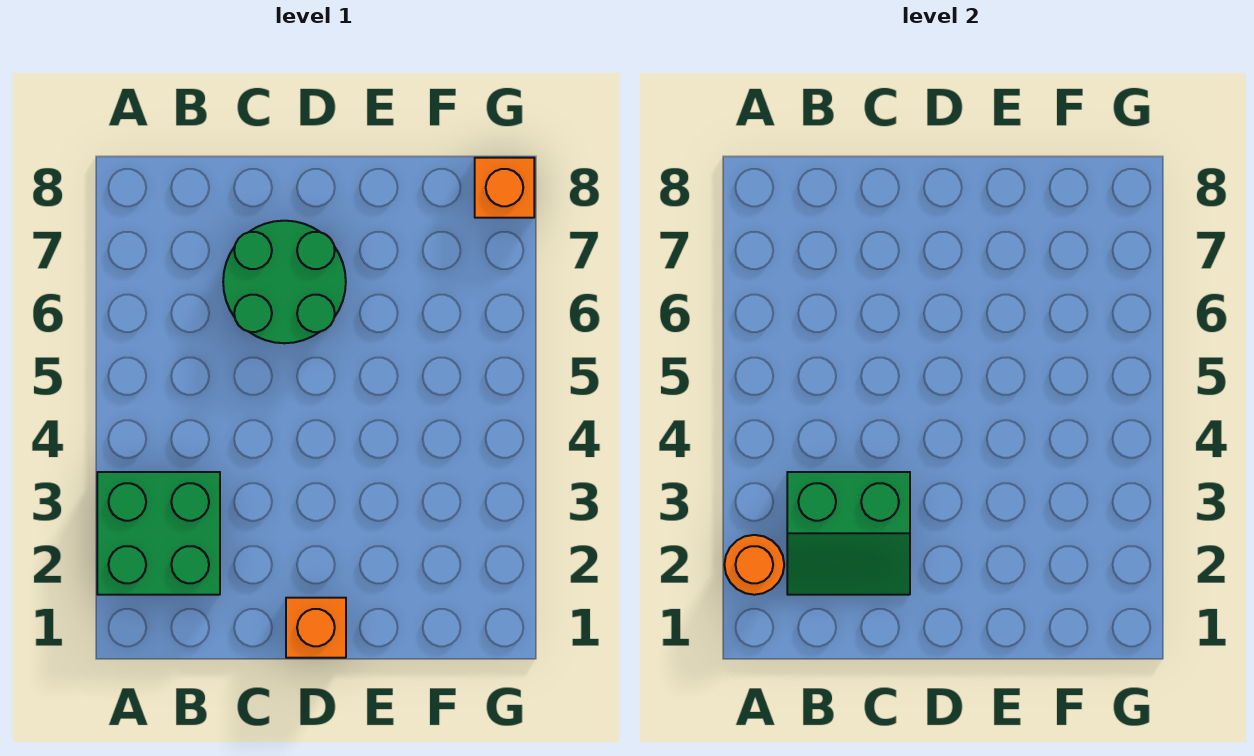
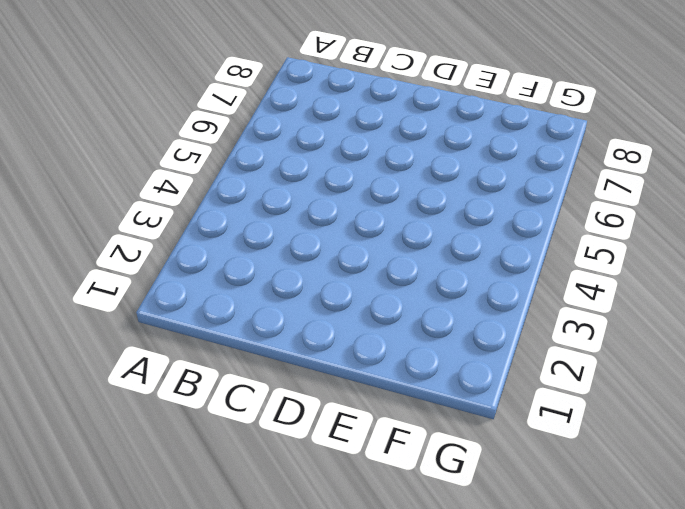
none -> green brick A2:B3 level 1
none -> green round brick C6:D7 level 1

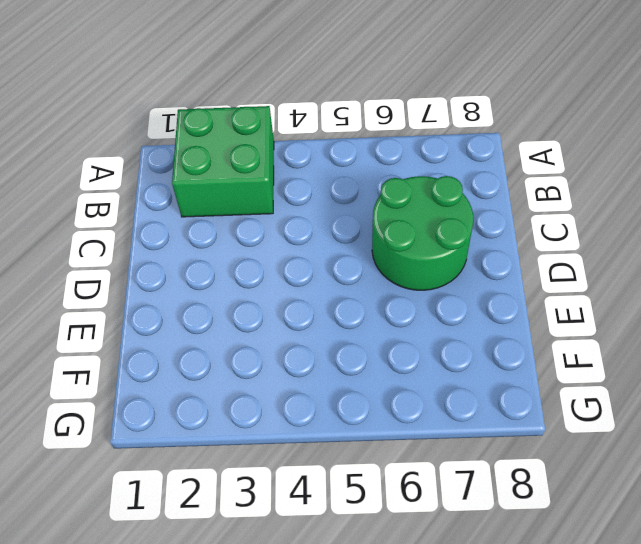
none -> orange brick D1 level 1
none -> orange brick G8 level 1

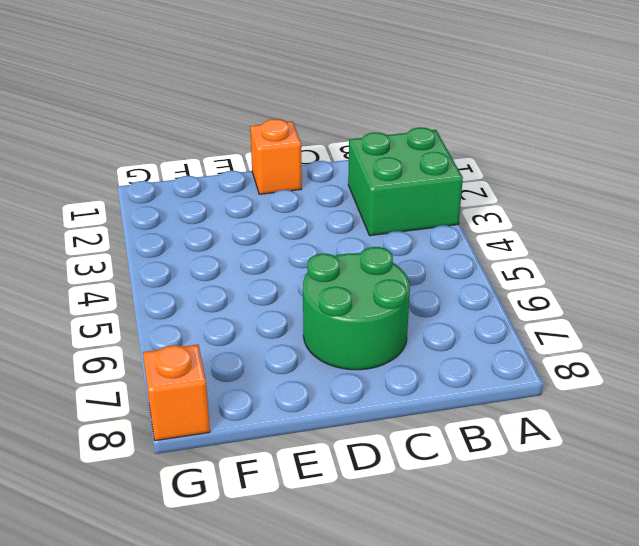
none -> orange round brick A2 level 2
none -> green slope B2:C3 level 2 top 3

